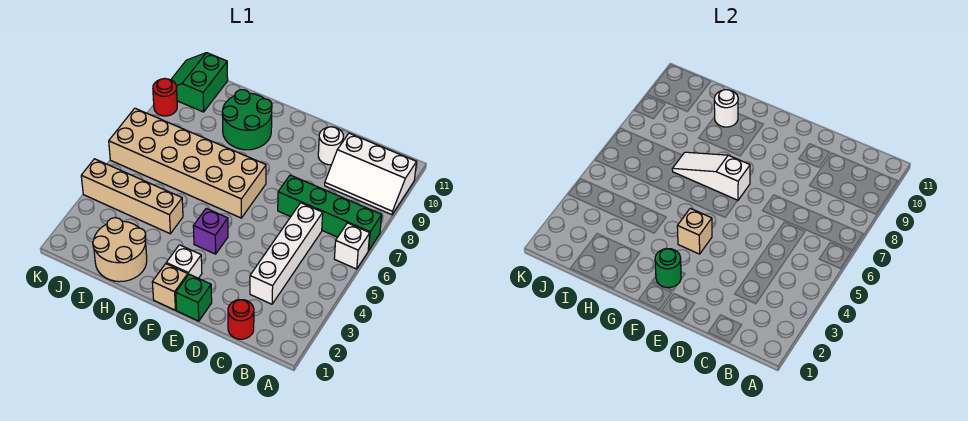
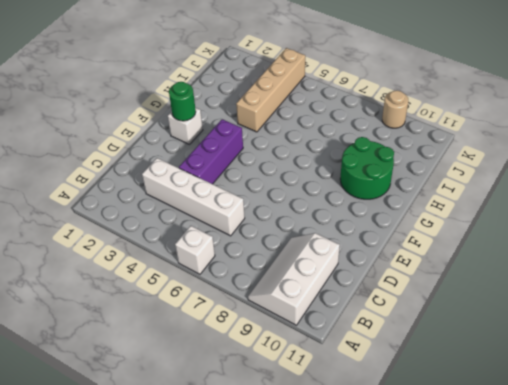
purple brick D4:F4 level 1 -> purple brick F4 level 1
tan round brick K9 level 1 -> red round brick K9 level 1
none -> green brick A7:D7 level 1
none -> red round brick C1 level 1
none -> white round brick D10 level 1

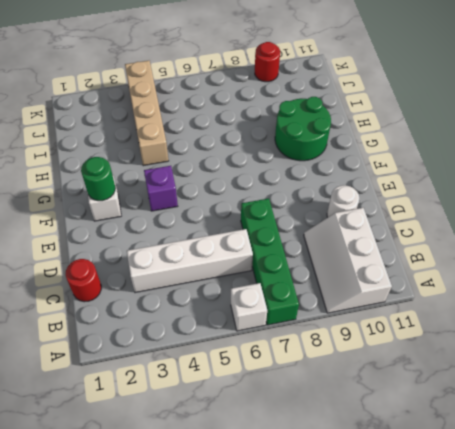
none -> green brick E1 level 1
none -> tan brick F1 level 1
none -> tan brick F6:K7 level 1

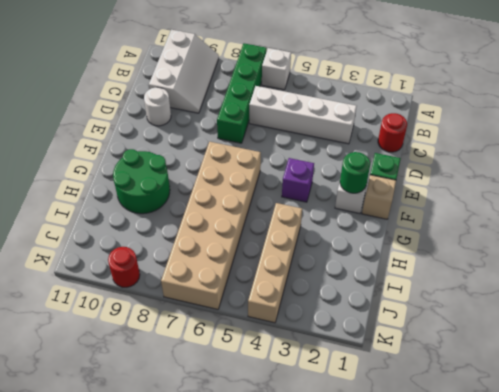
none -> tan round brick H1:I2 level 1
none -> green slope J10:K11 level 1 top J
none -> tan brick F4 level 2

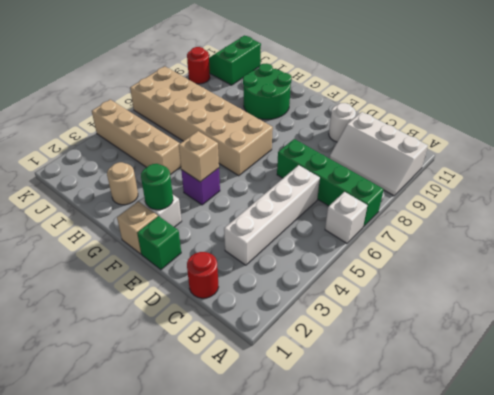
tan round brick H2 level 1 -> tan round brick H1:I2 level 1
none -> white slope F7:H7 level 2 top F
none -> white round brick H10 level 2

